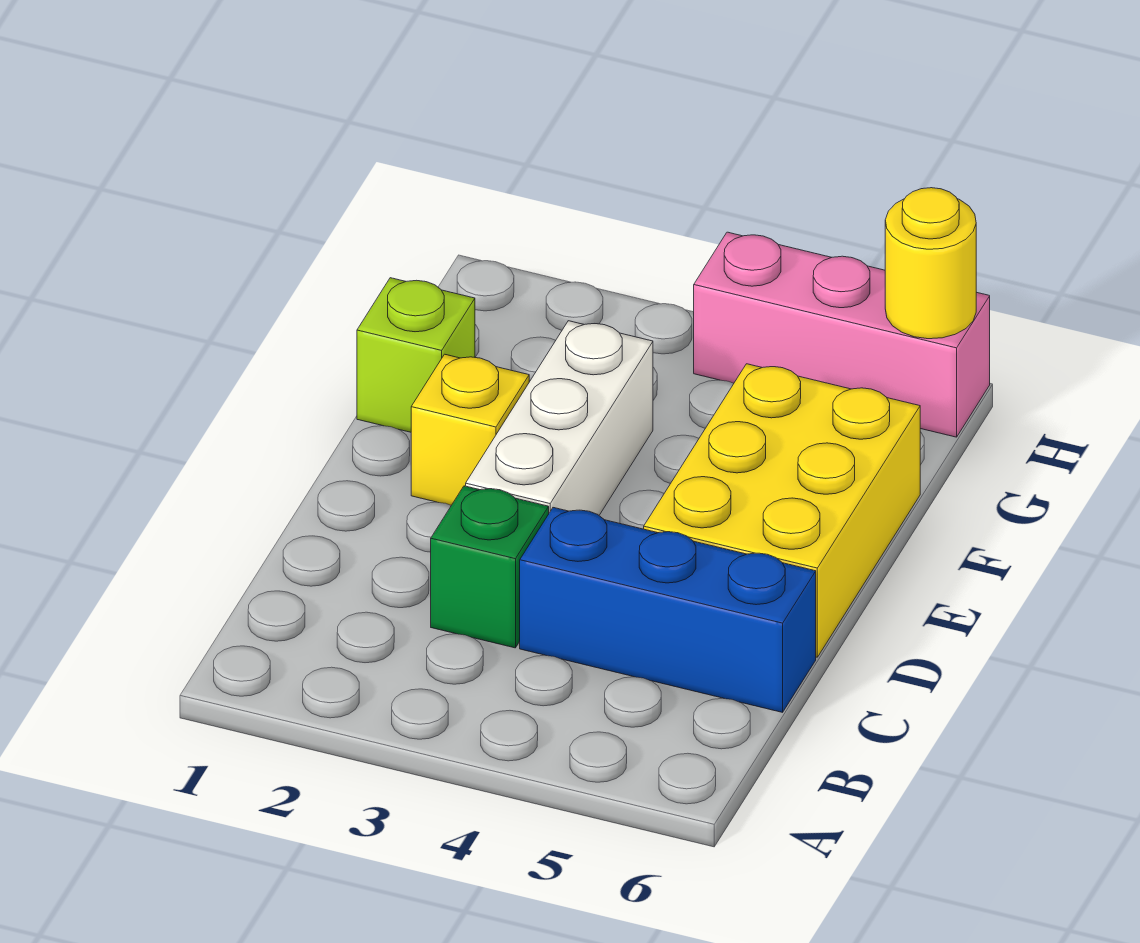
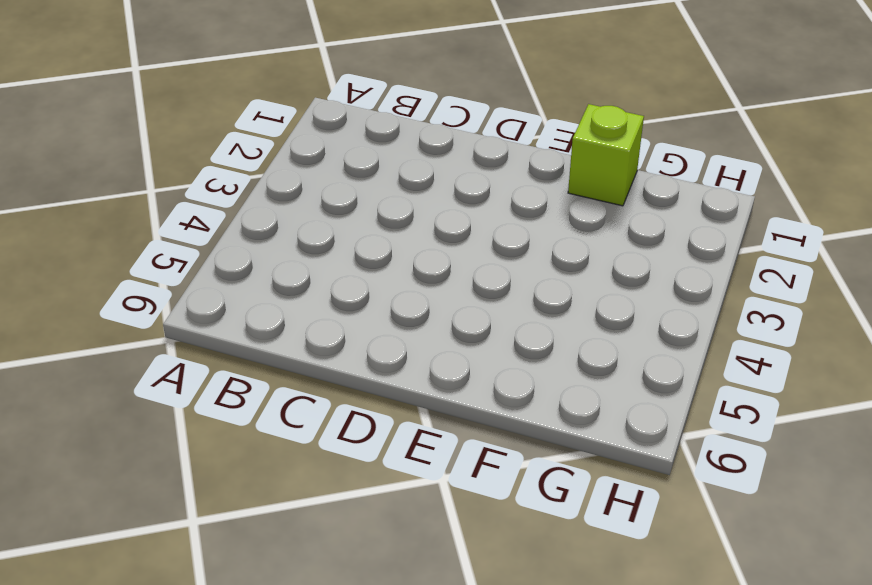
none -> green brick C3 level 1
none -> blue brick C4:C6 level 1

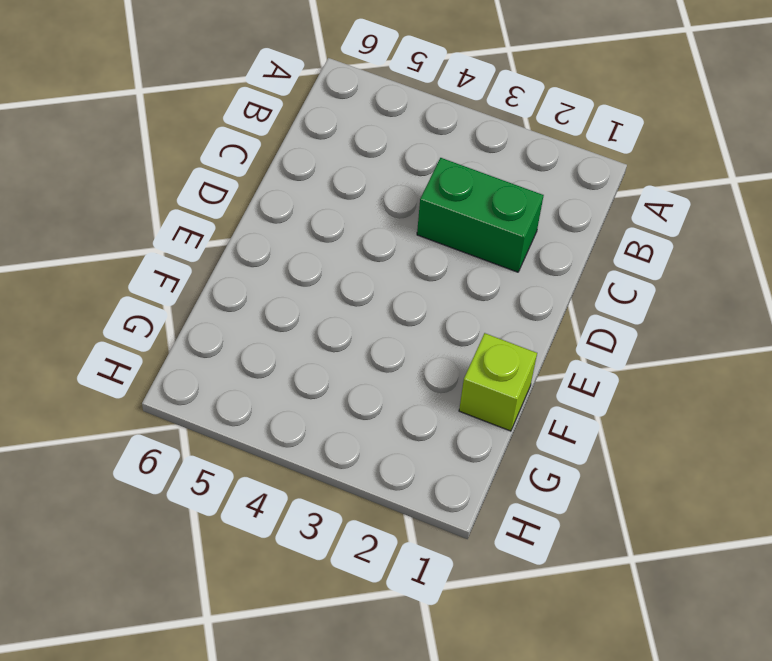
green brick C2:C3 level 1 -> green brick C3 level 1
none -> blue brick C4:C6 level 1
none -> white brick D3:F3 level 1

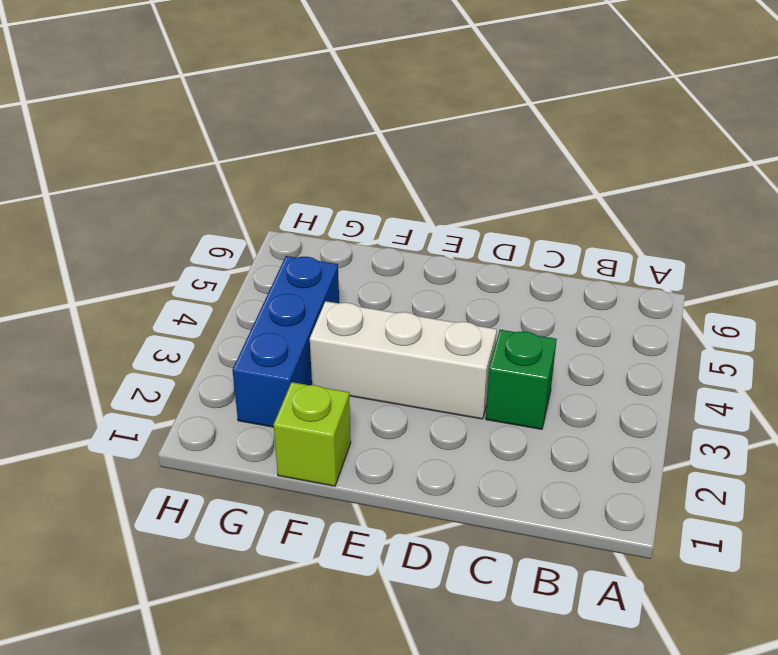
blue brick G2:G4 level 1 -> blue brick C4:C6 level 1
none -> yellow brick D5:F6 level 1
none -> yellow brick E2 level 1

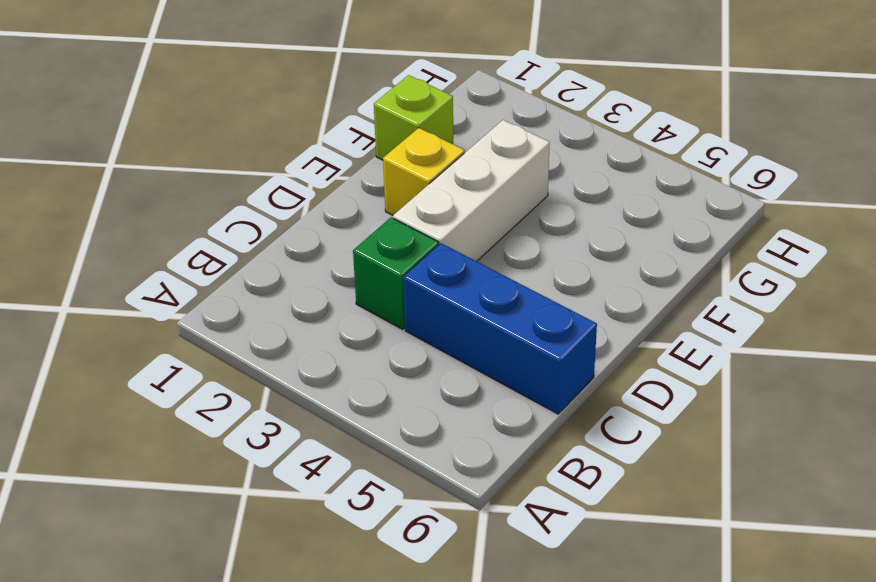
none -> yellow brick D5:F6 level 1
none -> pink brick H4:H6 level 1

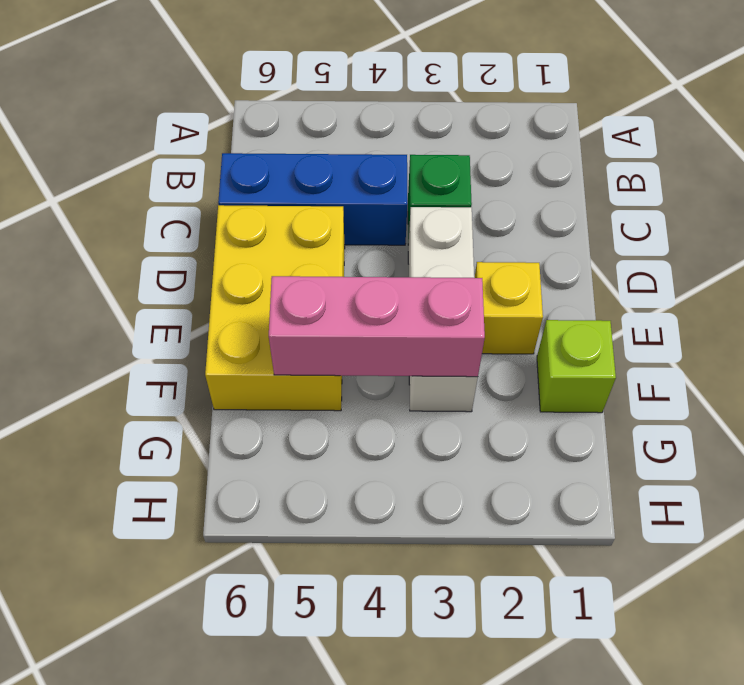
pink brick F3:F5 level 2 -> pink brick H4:H6 level 1
none -> yellow round brick H6 level 2

